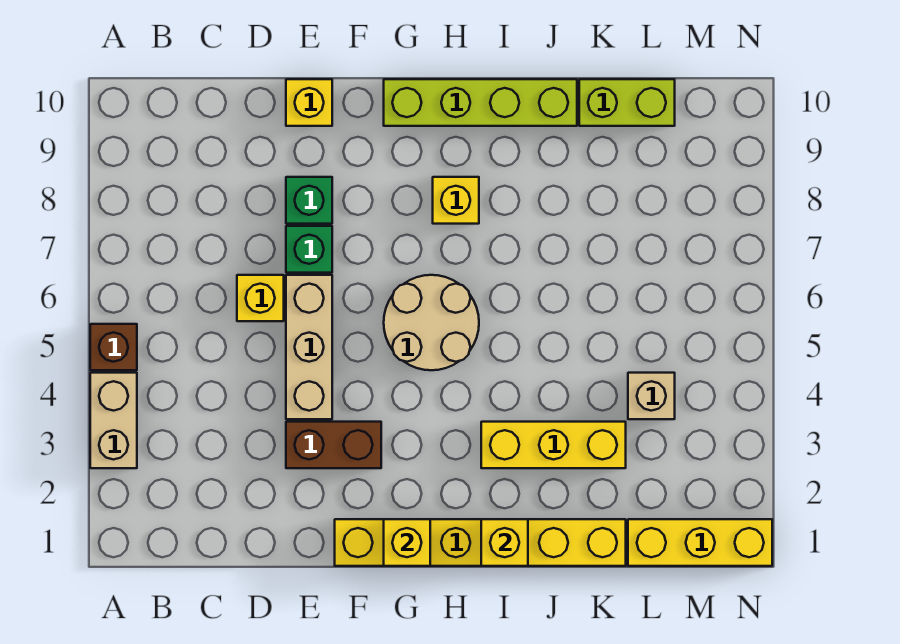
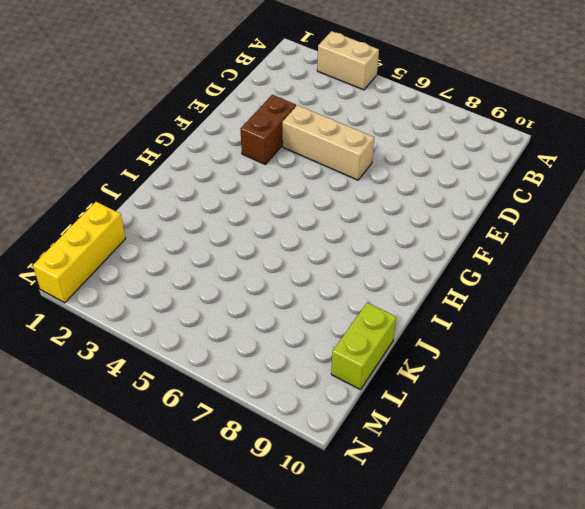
none -> brown brick A5 level 1
none -> yellow brick D6 level 1
none -> green brick E7 level 1

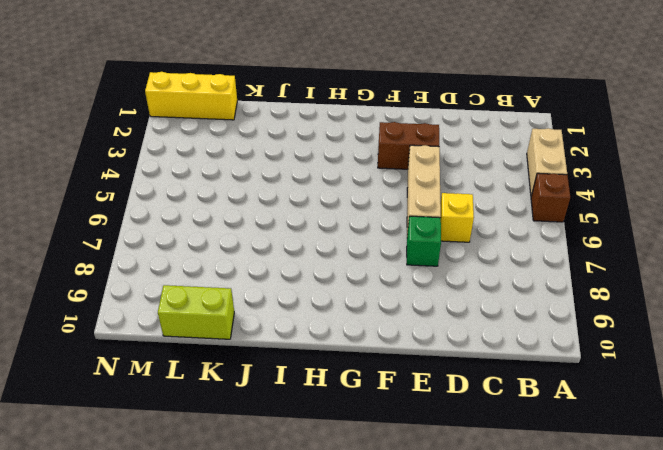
none -> green brick E8 level 1
none -> yellow brick E10 level 1
none -> yellow brick F1:K1 level 1

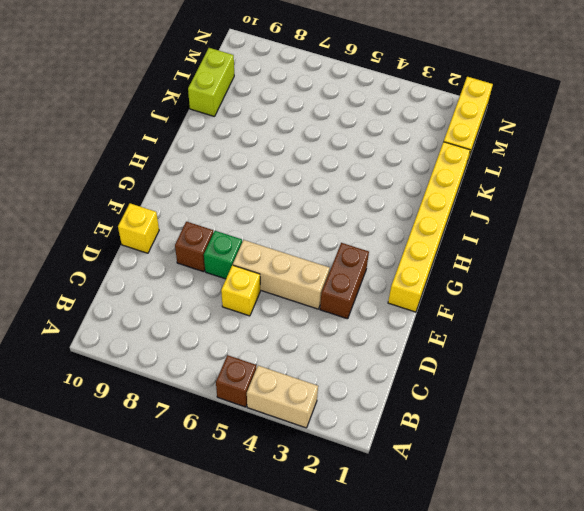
brown brick E8 level 1 -> green brick E8 level 1
none -> tan round brick G5:H6 level 1
none -> lime brick G10:J10 level 1
none -> yellow brick H8 level 1

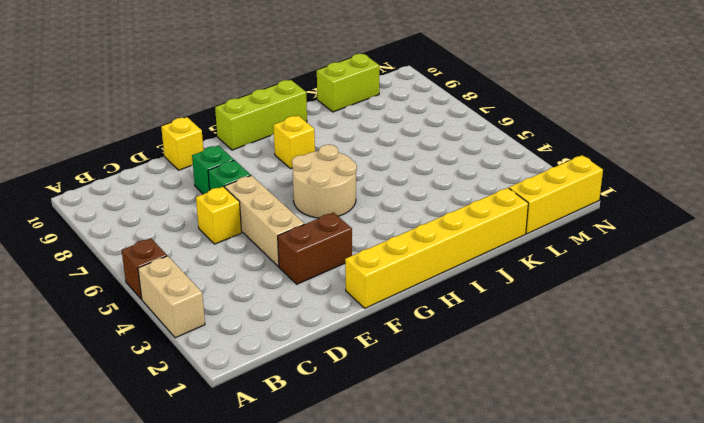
lime brick G10:I10 level 1 -> lime brick G10:J10 level 1
none -> yellow brick I3:K3 level 1
none -> tan brick L4 level 1
none -> yellow brick G1 level 2

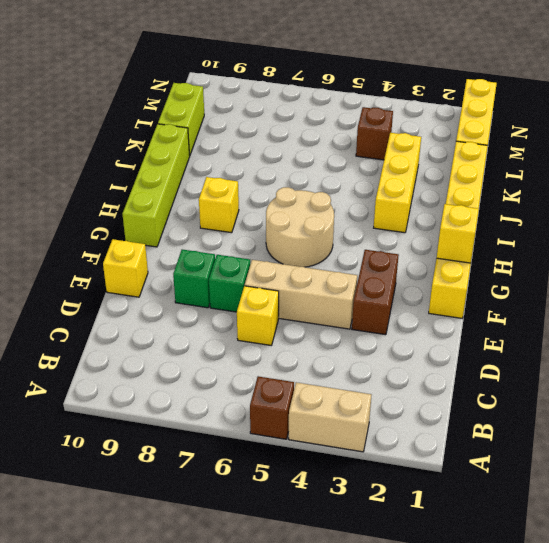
brown brick L4 level 1 -> tan brick L4 level 1
none -> yellow brick I1 level 2

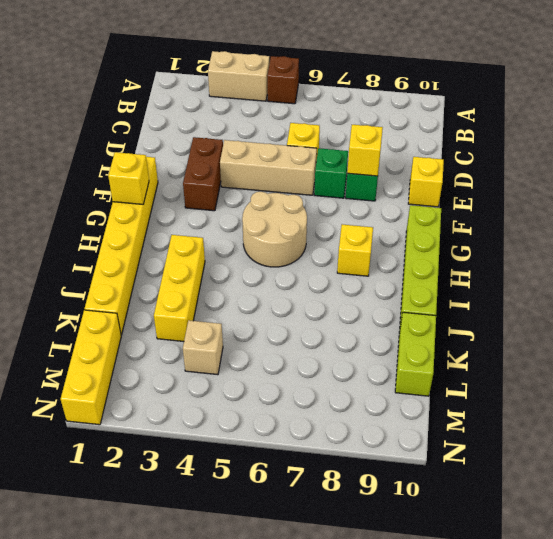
yellow brick E8 level 2 -> yellow brick I1 level 2

